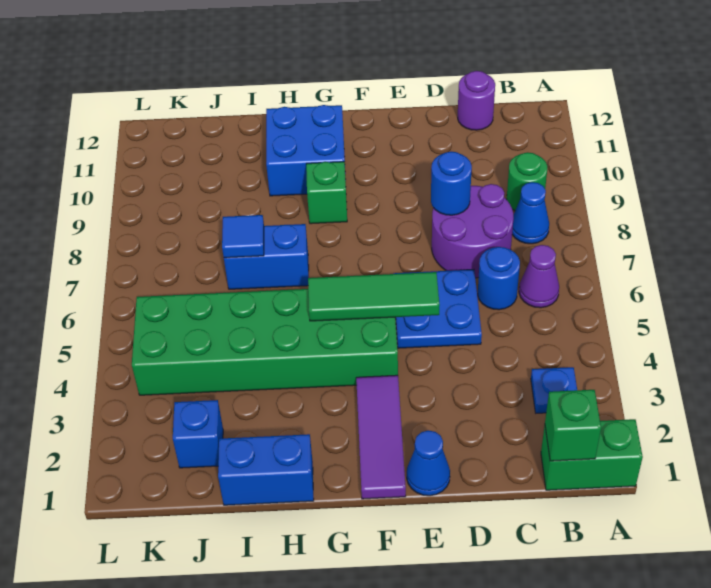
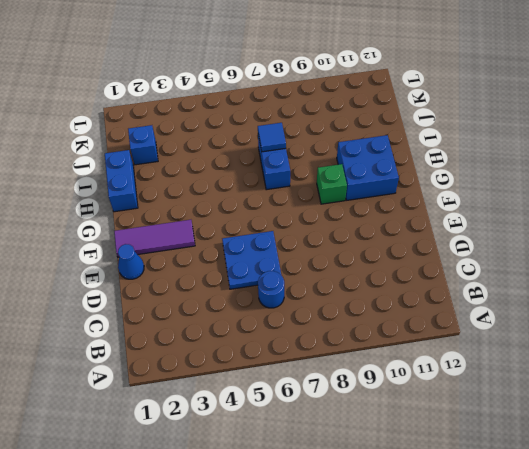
none -> green brick A1:B1 level 1
none -> blue plate B3 level 1
none -> purple cone B6 level 1

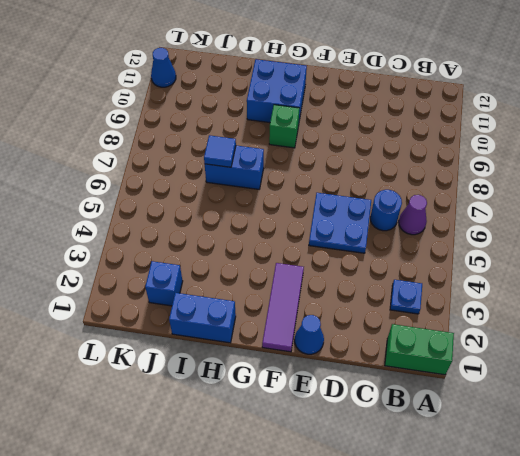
blue cone L11 level 1 -> blue cone B8 level 1
none -> green round brick B9 level 1
none -> purple round brick C7:D8 level 1
none -> purple round brick C12 level 1

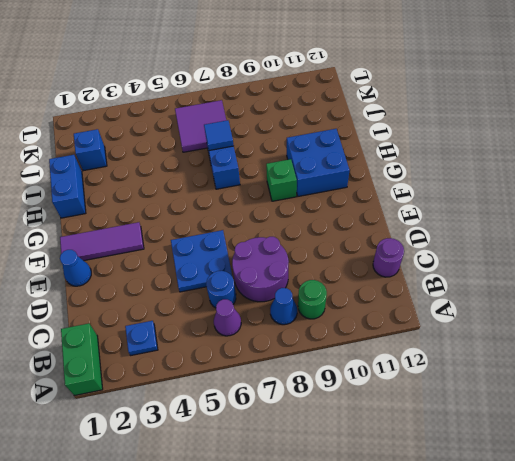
purple tile J6:K7 level 1 -> none
none -> green brick F4:K5 level 1
none -> green brick B1 level 2
none -> blue round brick D8 level 2

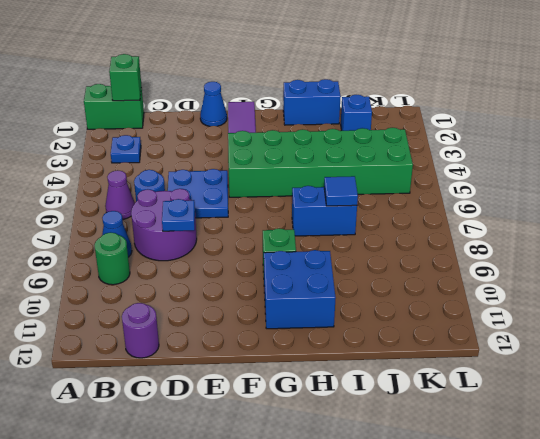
blue plate D8 level 2 -> blue round brick D8 level 2
none -> green tile E5:G5 level 2

